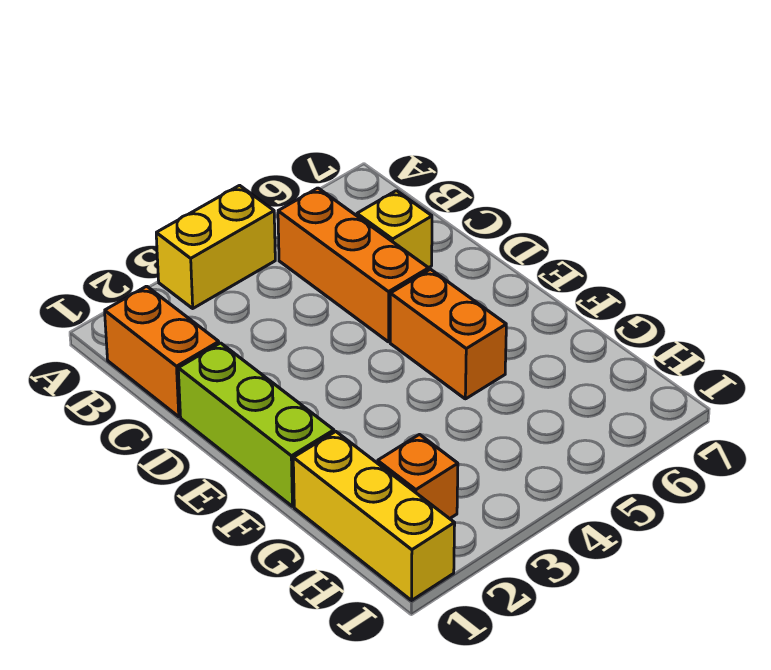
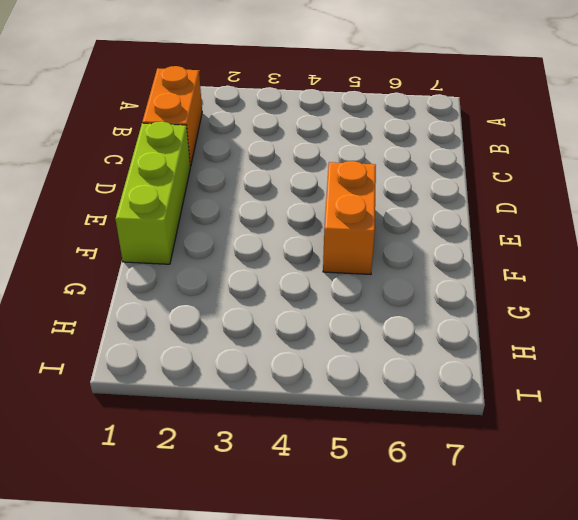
none -> yellow brick A3:A4 level 1
none -> orange brick B5:D5 level 1

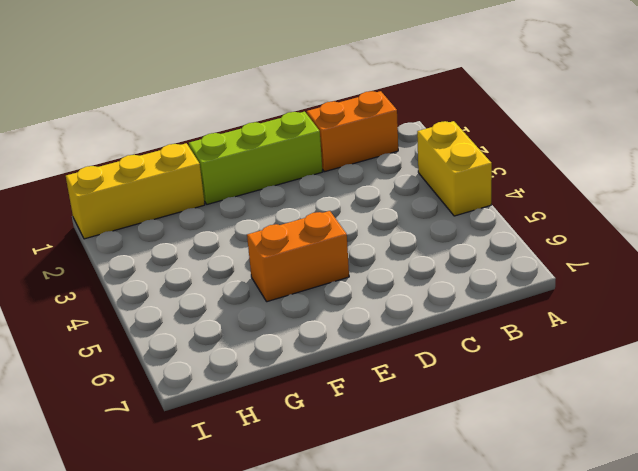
none -> orange brick B5:D5 level 1
none -> yellow brick C6 level 1

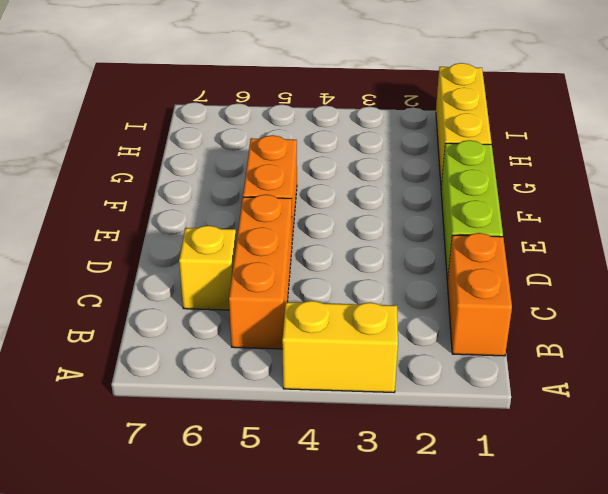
none -> orange brick H2 level 1

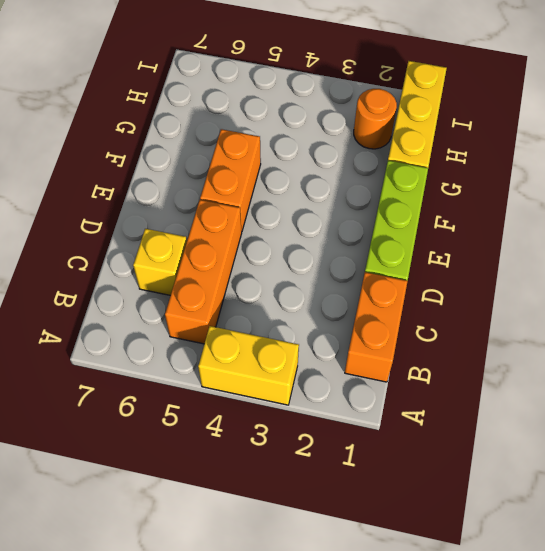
orange round brick H2 level 1 -> orange brick H2 level 1

